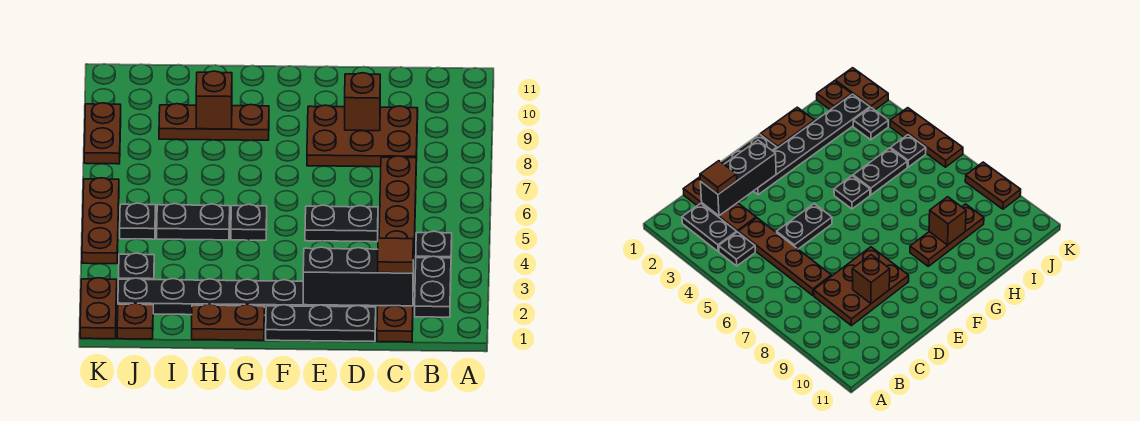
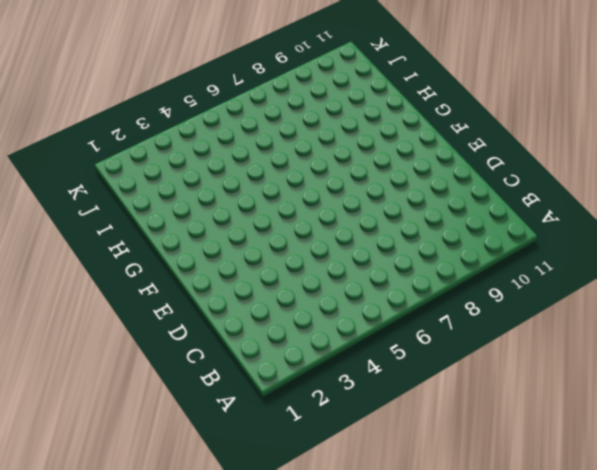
none -> black plate B2:B3 level 1
none -> black plate B4 level 1
none -> brown plate C1:C3 level 1

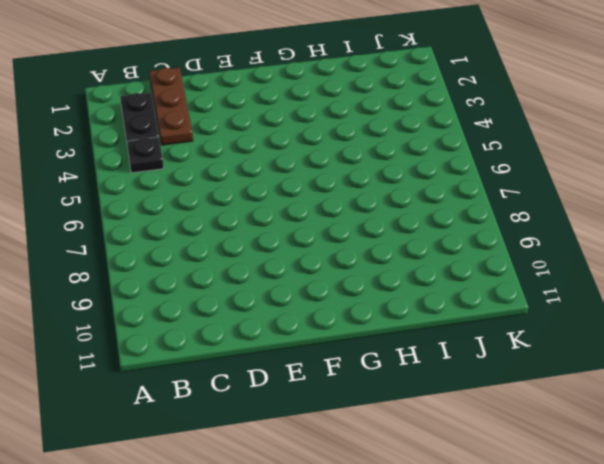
none -> brown plate C4:C7 level 1
none -> brown plate C8:E9 level 1
none -> black plate D1:F1 level 1

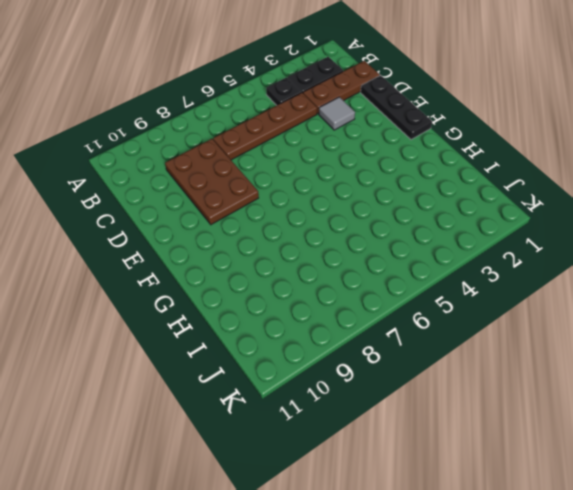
grey tile D3 level 1 -> none
none -> black plate D5:E5 level 1
none -> black plate E2:J2 level 1
none -> brown plate G1:H1 level 1

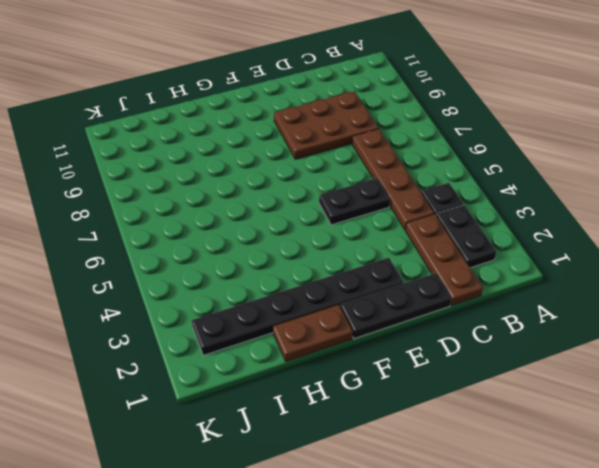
none -> black plate G5 level 1
none -> brown plate G9:I9 level 1
none -> black plate H5:I5 level 1

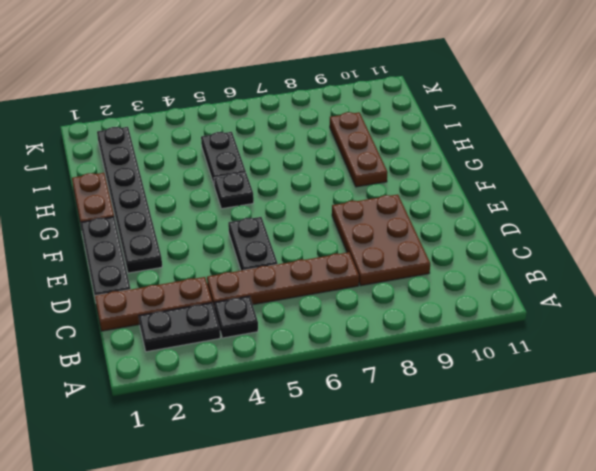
none -> brown plate J1 level 1
none -> black plate J3 level 1
none -> black plate J5 level 1

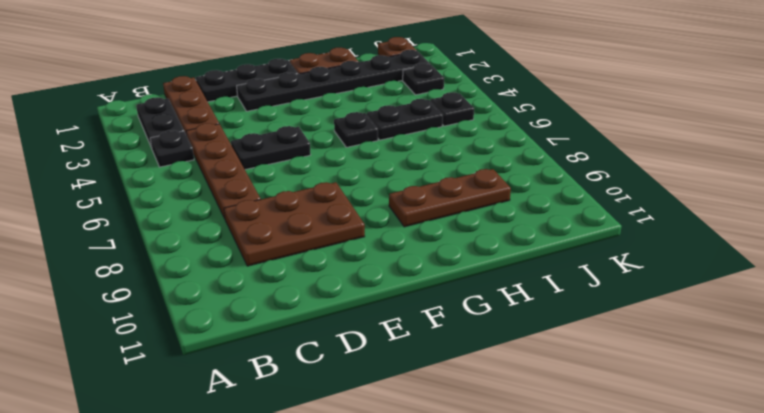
none -> brown plate K1:K2 level 1
none -> brown plate K4:K6 level 1
none -> brown plate K8:K9 level 1

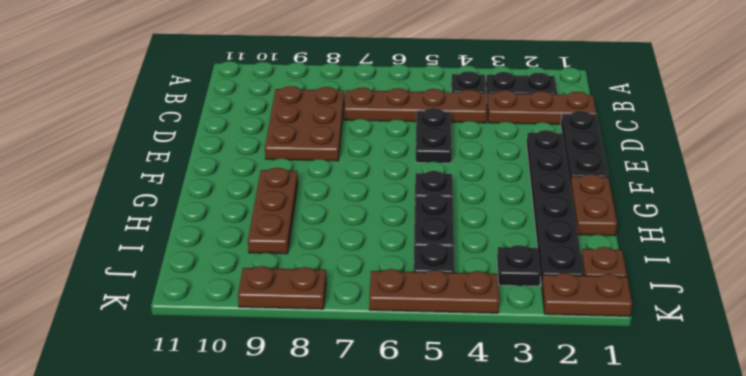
none -> black brick C2:E2 level 2
none -> brown brick D9 level 2
none -> brown brick H9 level 2

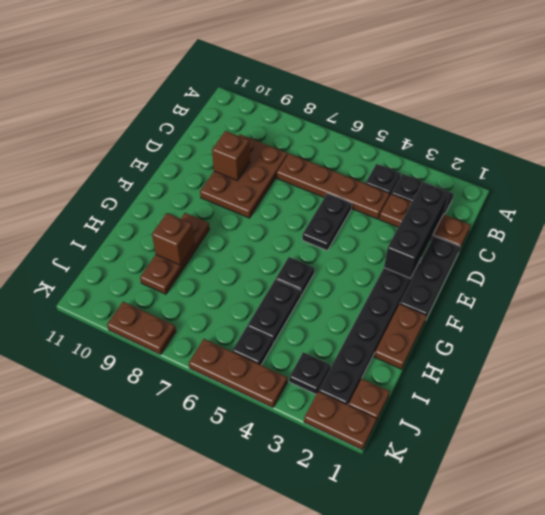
none -> brown tile C2 level 3

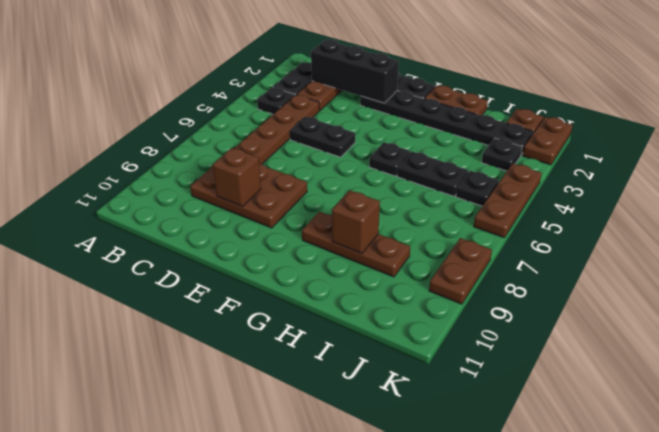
none -> brown tile C2 level 3

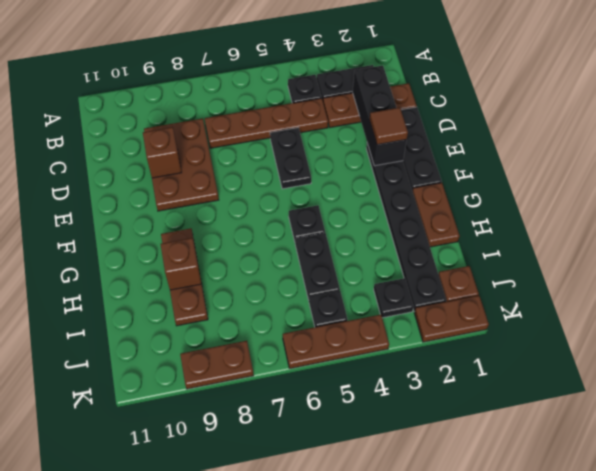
brown tile E2 level 3 -> brown tile C2 level 3

